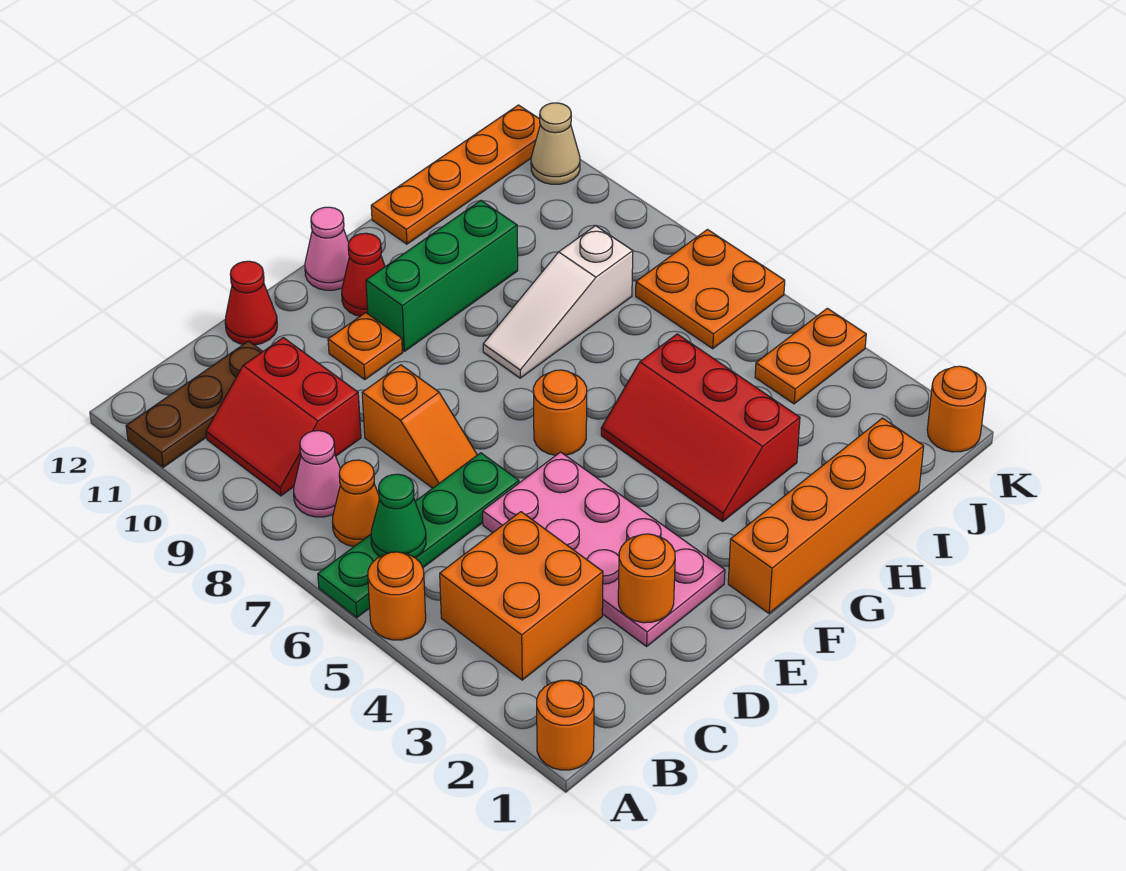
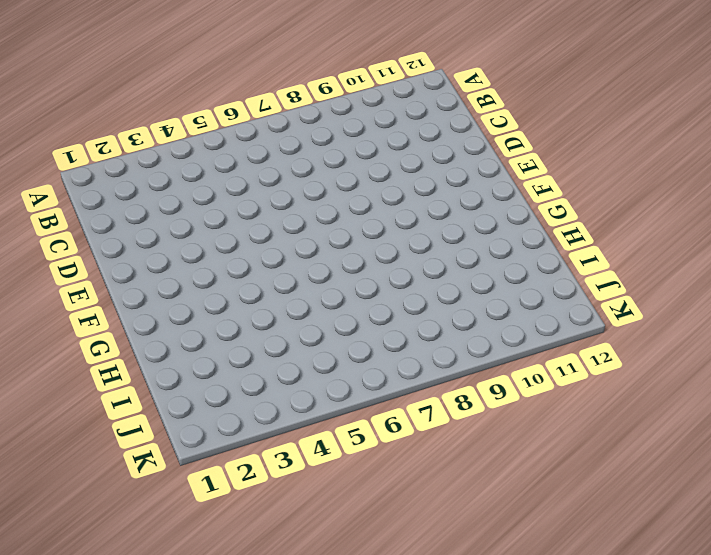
none -> orange round brick A1 level 1
none -> orange round brick A5 level 1
none -> green plate A6:D6 level 1

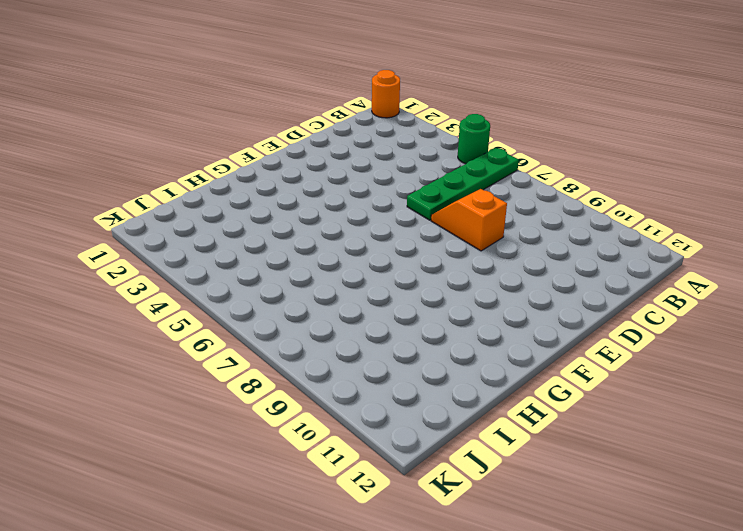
green round brick A5 level 1 -> orange round brick A5 level 1
none -> brown plate A11:C11 level 1
none -> orange brick B3:C4 level 1
none -> orange cone B7 level 1

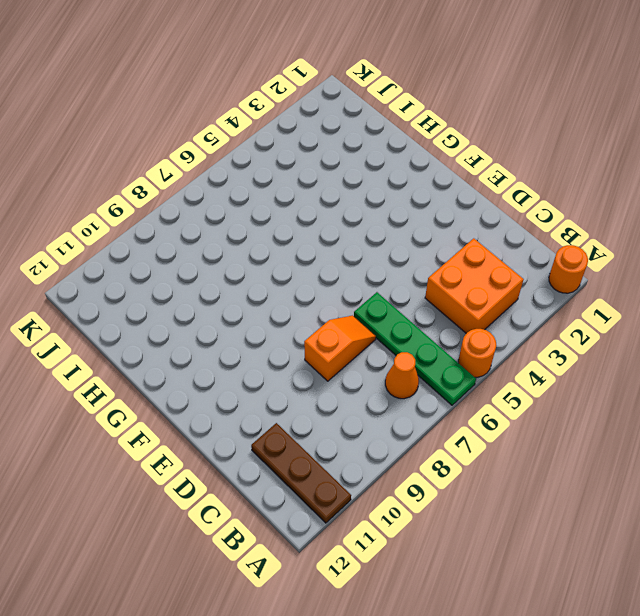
none -> pink cone B8 level 1
none -> red slope B9:C10 level 1 top C
none -> pink plate D2:E5 level 1

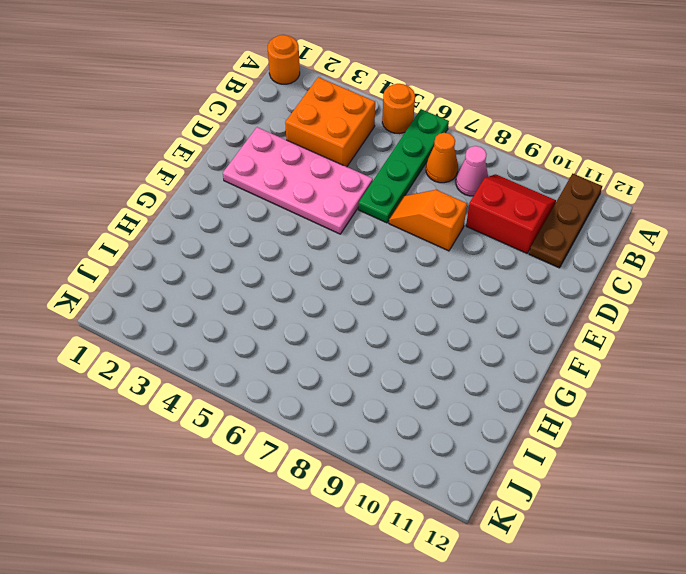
none -> red cone D12 level 1
none -> orange plate E10 level 1
none -> orange brick F1:I1 level 1

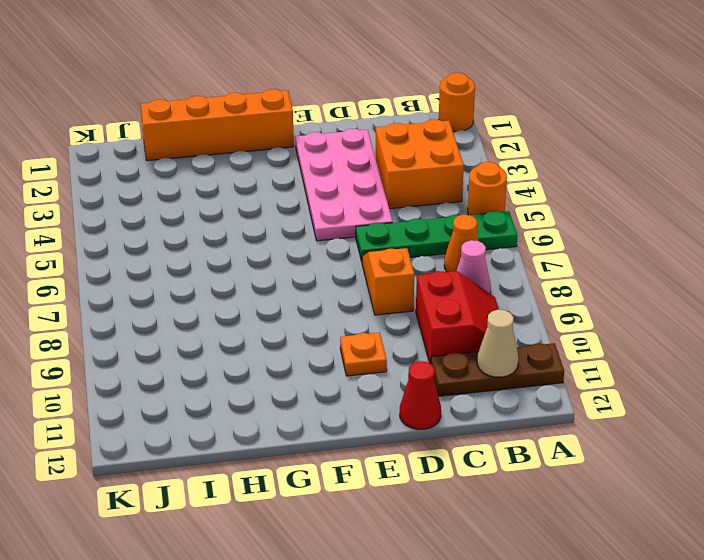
tan cone B11 level 2 -> tan cone K11 level 1
none -> orange round brick F6 level 1
none -> green brick F10:H10 level 1
none -> red cone F11 level 1

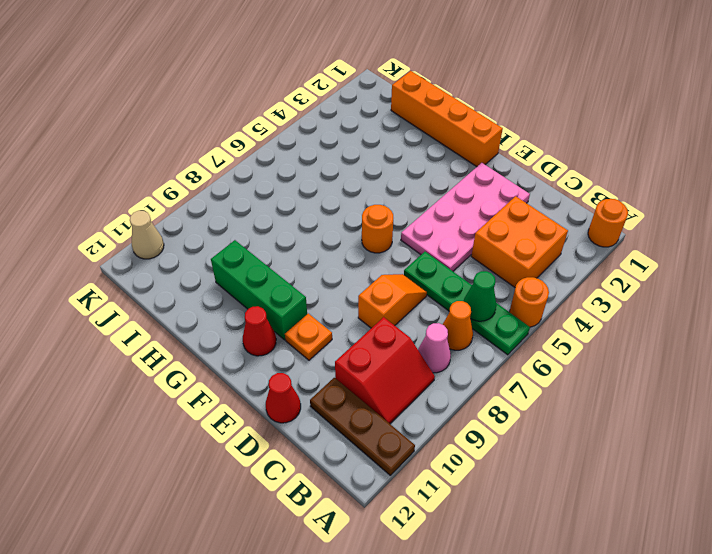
none -> pink cone F12 level 1
none -> red slope G3:H5 level 1 top H
none -> white slope G8:I8 level 1 top I

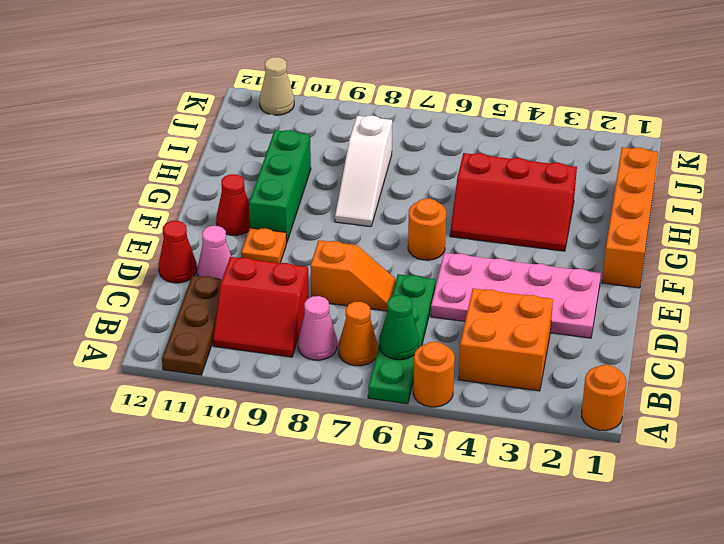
pink cone D11 level 1 -> pink cone F12 level 1
none -> orange plate H12:K12 level 1
none -> orange plate J4:K4 level 1
none -> orange plate J6:K7 level 1

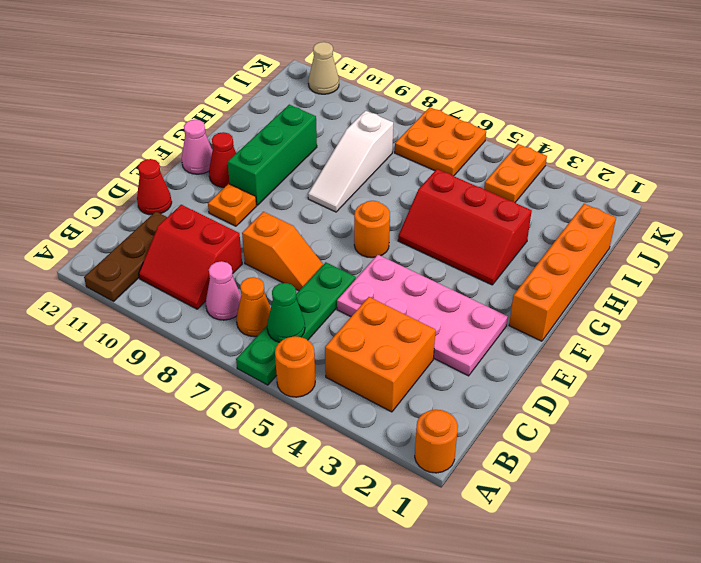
none -> orange plate H12:K12 level 1
none -> orange round brick K1 level 1
none -> orange round brick D2 level 2

